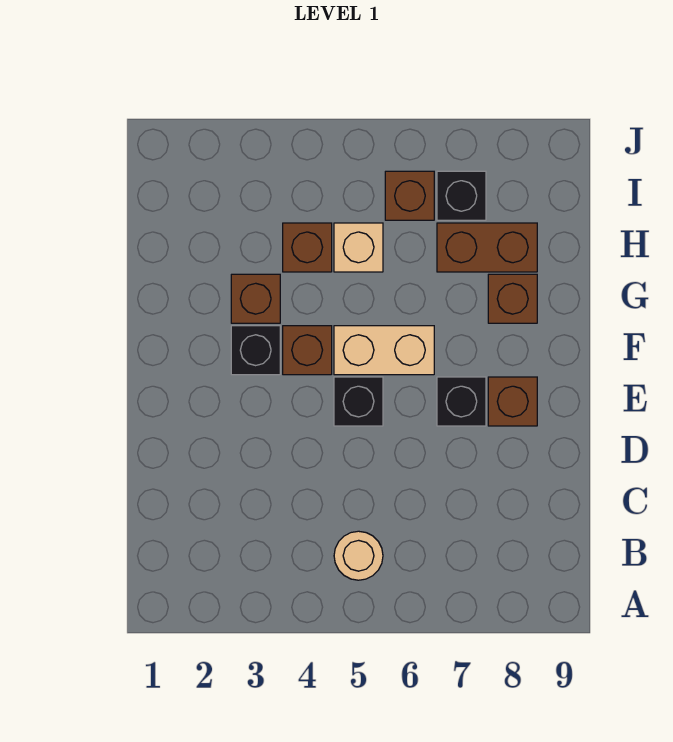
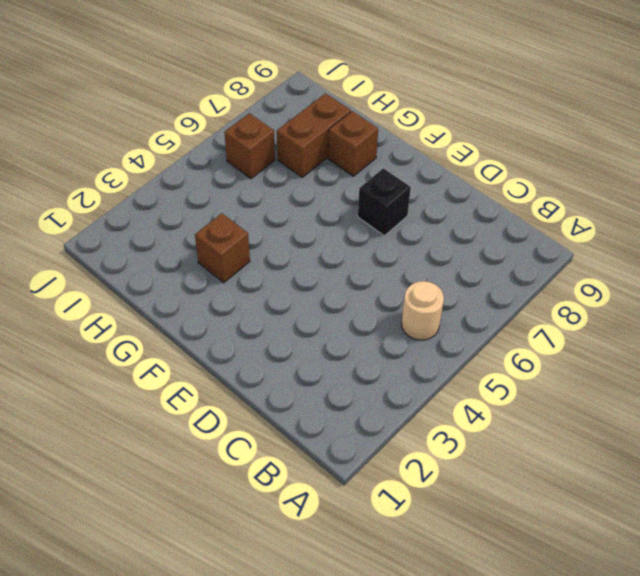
none -> black brick E5 level 1
none -> brown brick E8 level 1
none -> black brick F3 level 1

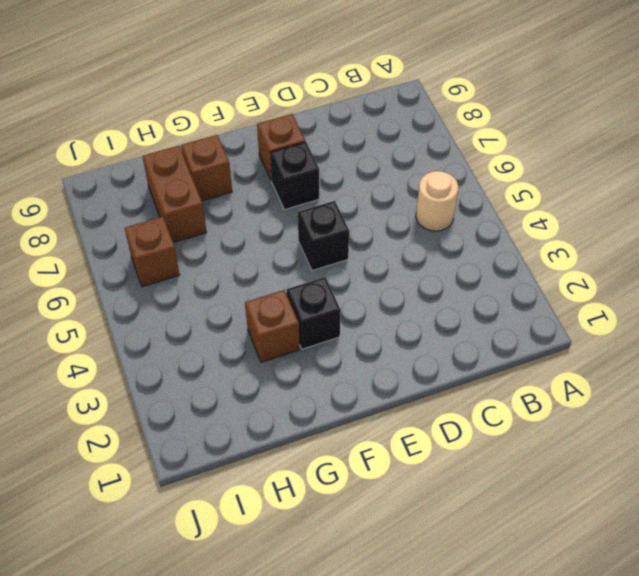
none -> brown brick F4 level 1
none -> tan brick F5:F6 level 1
none -> brown brick H4 level 1

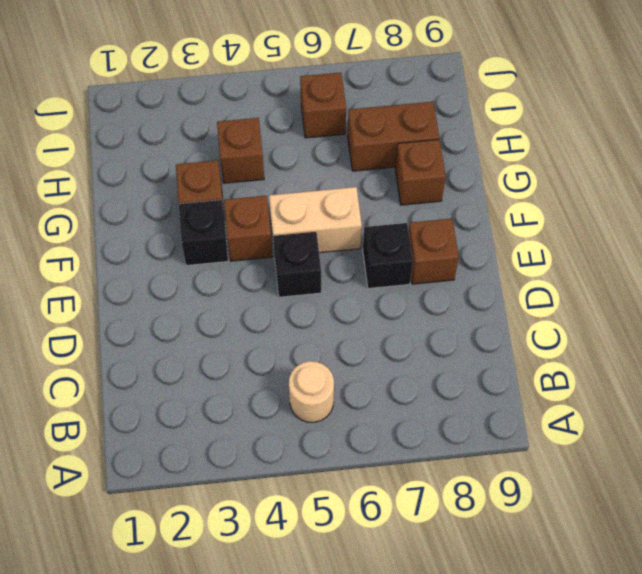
none -> tan brick H5 level 1
none -> black brick I7 level 1

